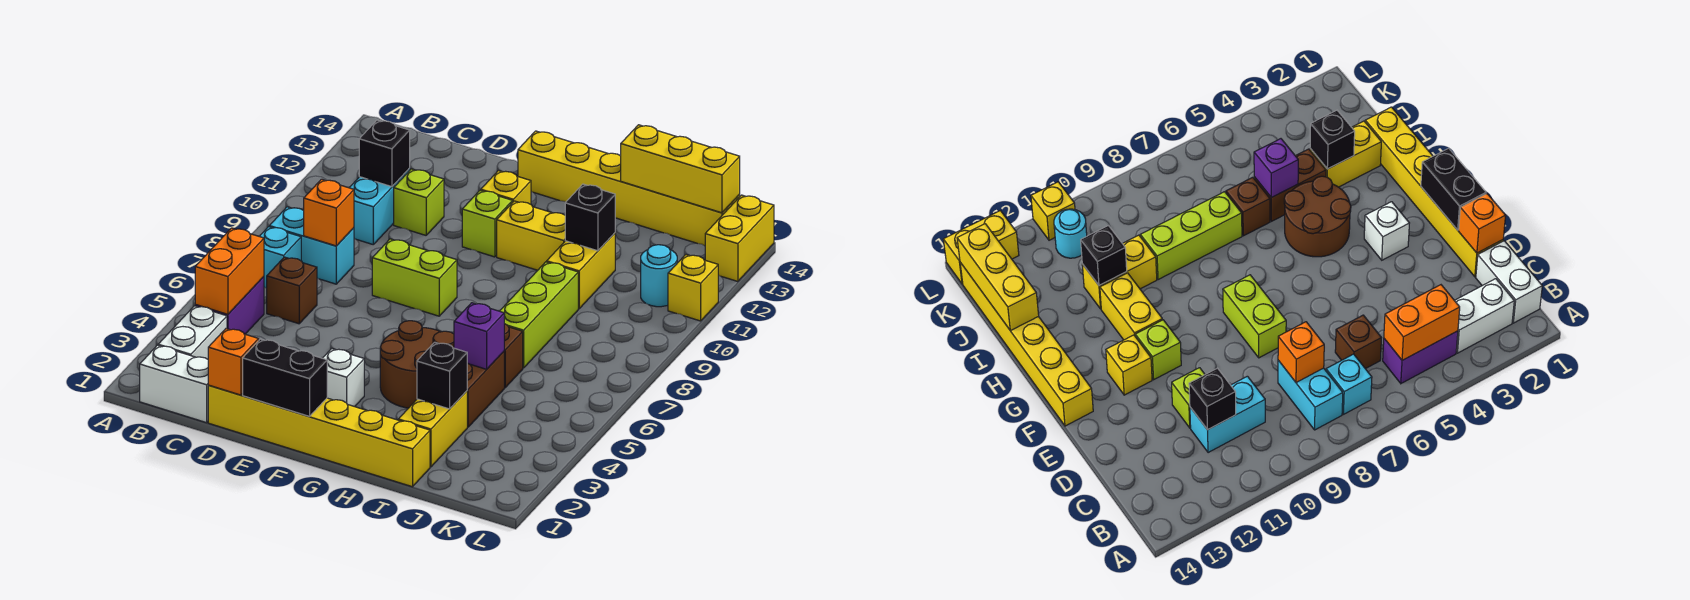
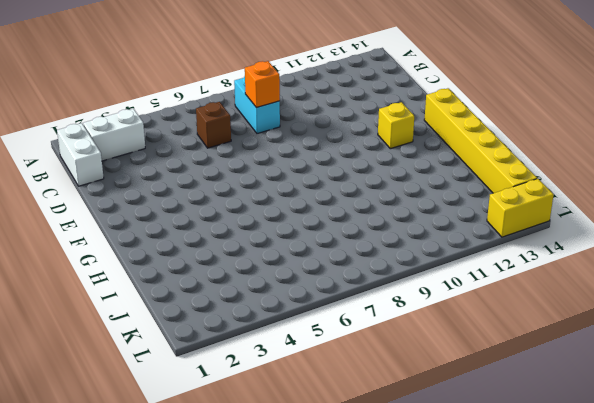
none -> purple brick B4:B5 level 1
none -> cyan brick B7 level 1
none -> cyan brick C10:C11 level 1
none -> yellow brick D1:I1 level 1

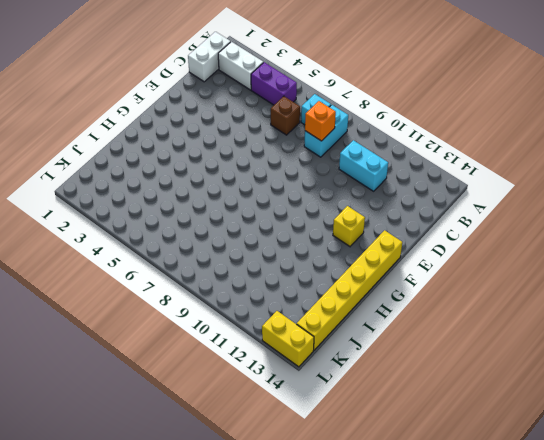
none -> yellow brick D1:I1 level 1
none -> lime brick D11 level 1
none -> lime brick E8:F8 level 1
none -> white brick F3 level 1

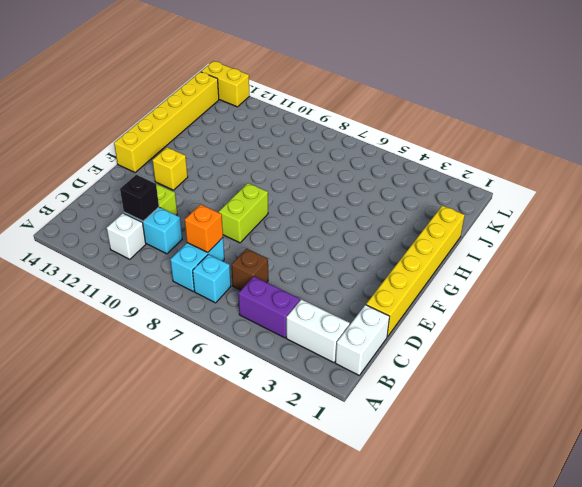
white brick B11 level 1 -> white brick F3 level 1
none -> lime brick F11 level 1
none -> brown round brick G4:H5 level 1
none -> yellow brick G11:H11 level 1
none -> yellow brick I2:I3 level 1

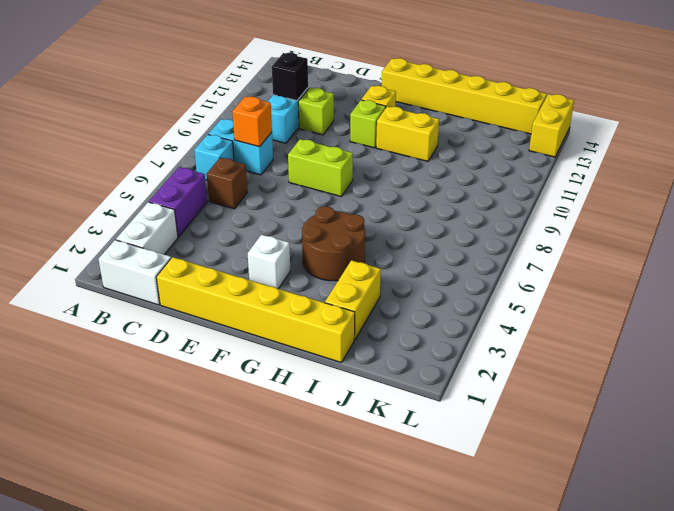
none -> brown brick I4:I5 level 1
none -> brown brick I6 level 1
none -> lime brick I7:I9 level 1
none -> yellow brick I10:I11 level 1

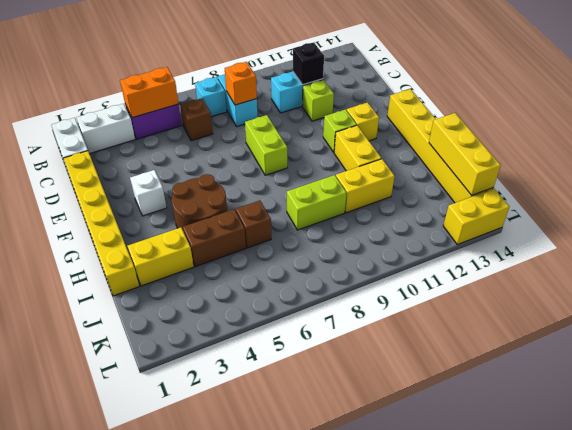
lime brick I8:I9 level 1 -> lime brick I7:I9 level 1
none -> cyan round brick K11 level 1
none -> yellow brick L11 level 1
none -> orange brick D1 level 2
none -> black brick E1:F1 level 2

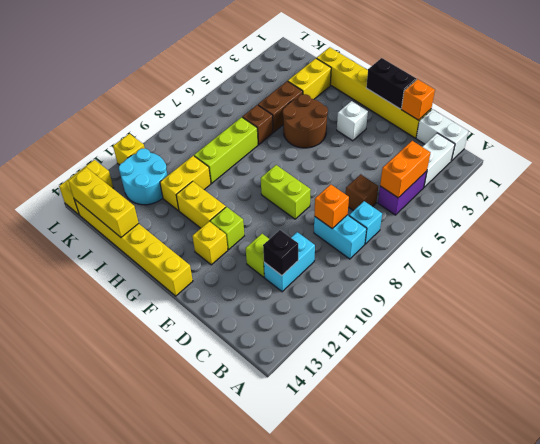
cyan round brick J11:K12 level 1 -> cyan round brick K11 level 1
none -> black brick I3 level 2
none -> purple brick I5 level 2
none -> black brick I11 level 2

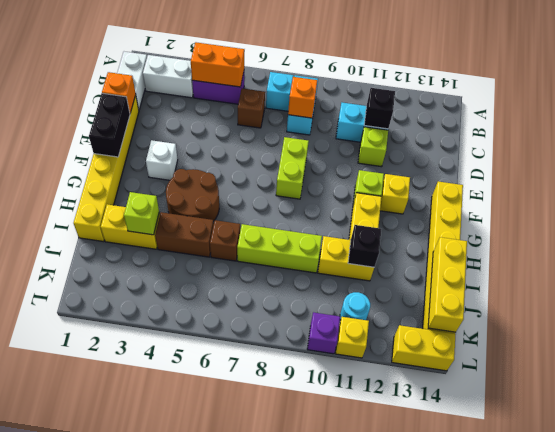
lime brick I3 level 2 -> black brick I3 level 2
purple brick L10 level 1 -> purple brick I5 level 2

